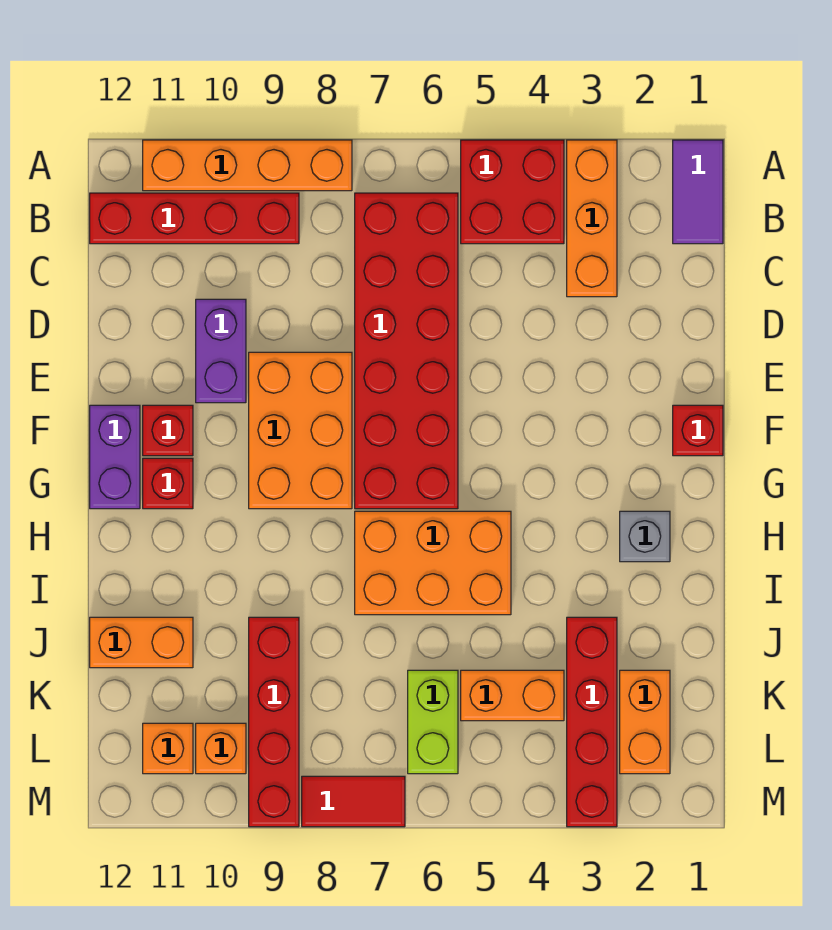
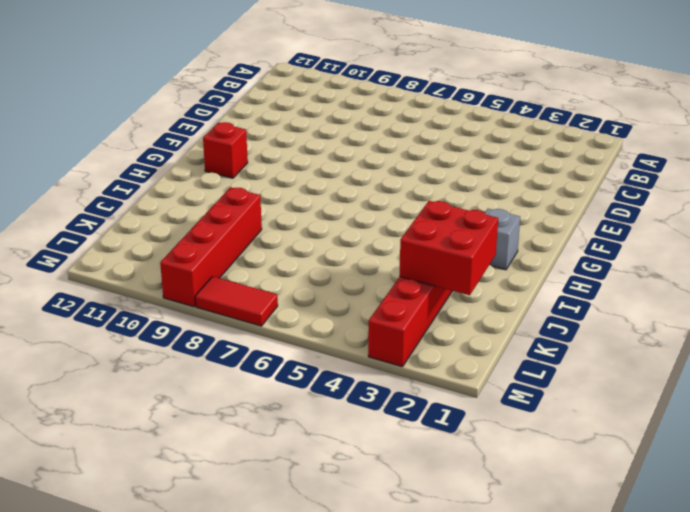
red brick J2:K3 level 2 -> red brick A4:B5 level 1
none -> purple tile A1:B1 level 1
none -> orange brick A3:C3 level 1
none -> orange brick A8:A11 level 1

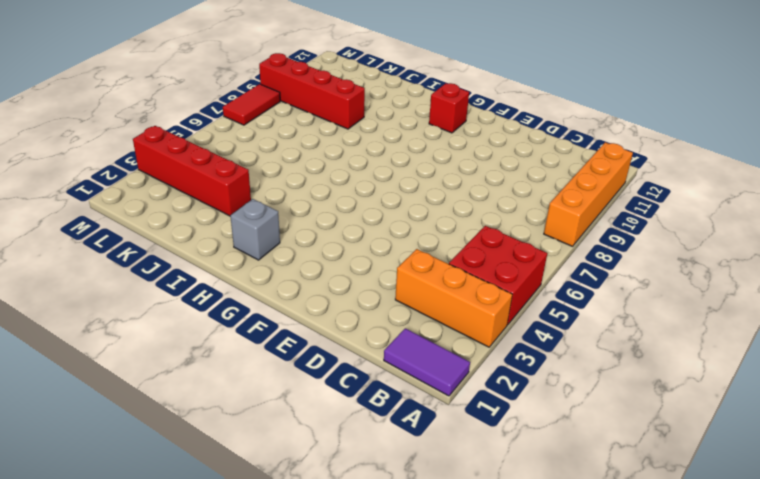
none -> red brick B6:G7 level 1
none -> red brick B9:B12 level 1
none -> purple brick D10:E10 level 1

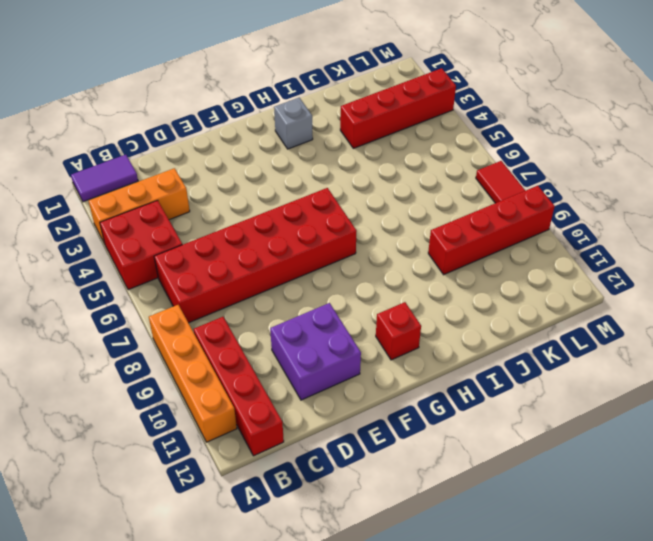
purple brick D10:E11 level 1 -> purple brick D10:E10 level 1
none -> orange brick E8:G9 level 1
none -> red brick F1 level 1
none -> red brick F11 level 1

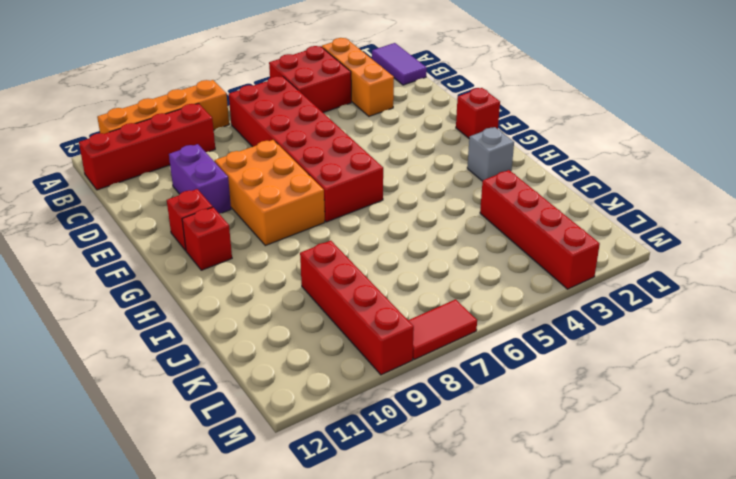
none -> purple brick F12:G12 level 1
none -> orange brick H5:I7 level 1
none -> orange brick J11:J12 level 1

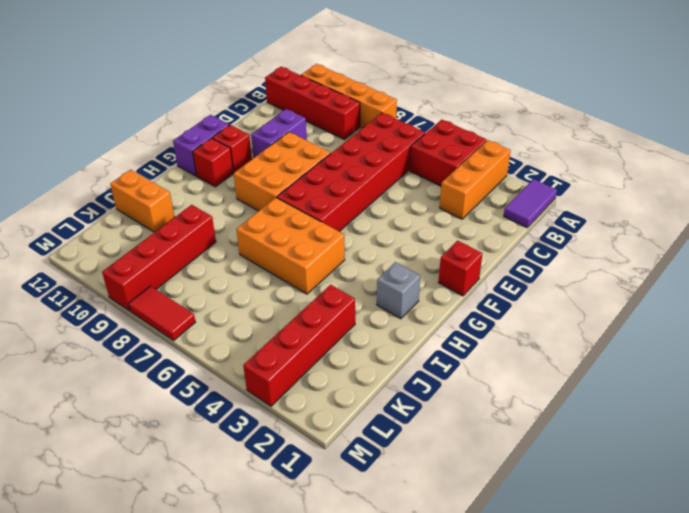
none -> orange brick K2:L2 level 1
none -> orange brick K4:K5 level 1
none -> lime brick K6:L6 level 1

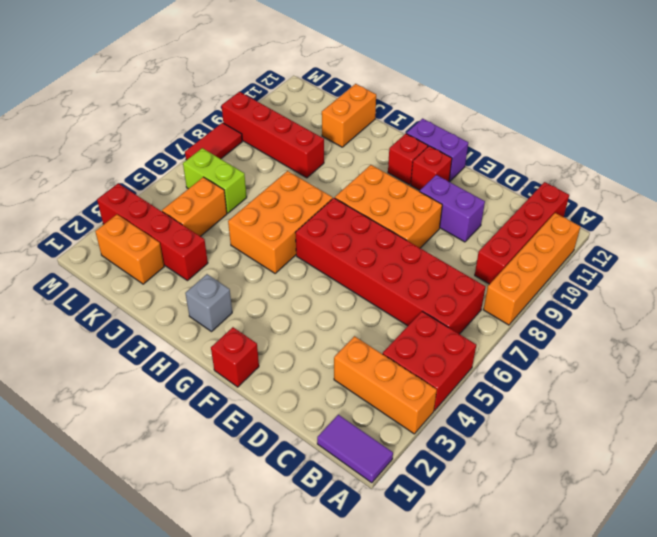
none -> orange brick L10 level 1
none -> orange brick L11 level 1

